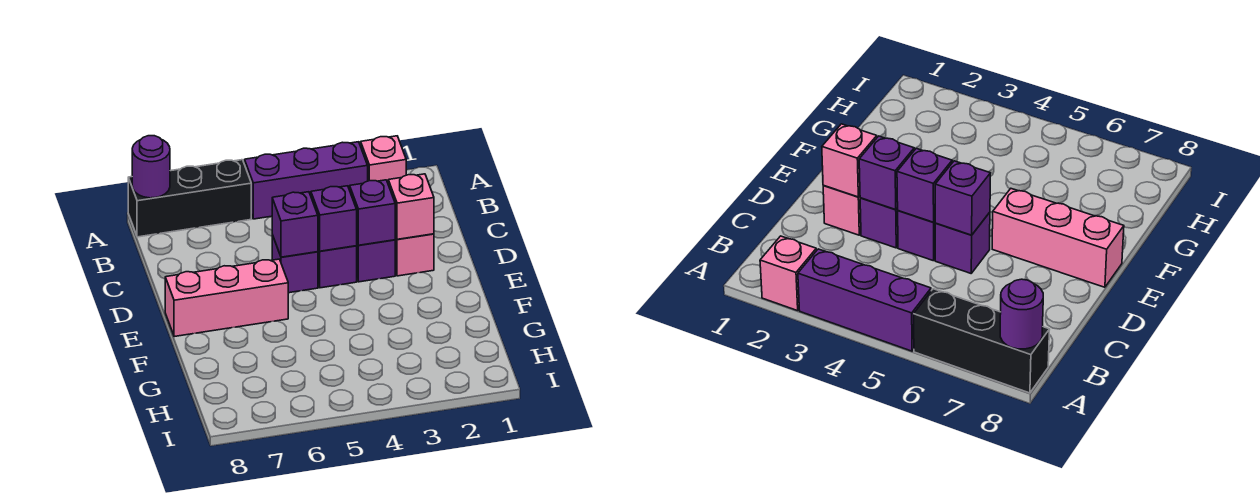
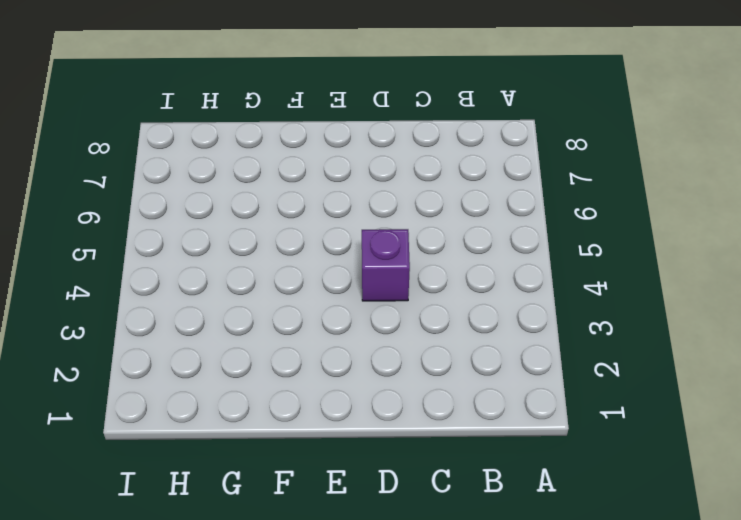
none -> pink brick A2 level 1
none -> purple brick A3:A5 level 1
none -> black brick A6:A8 level 1

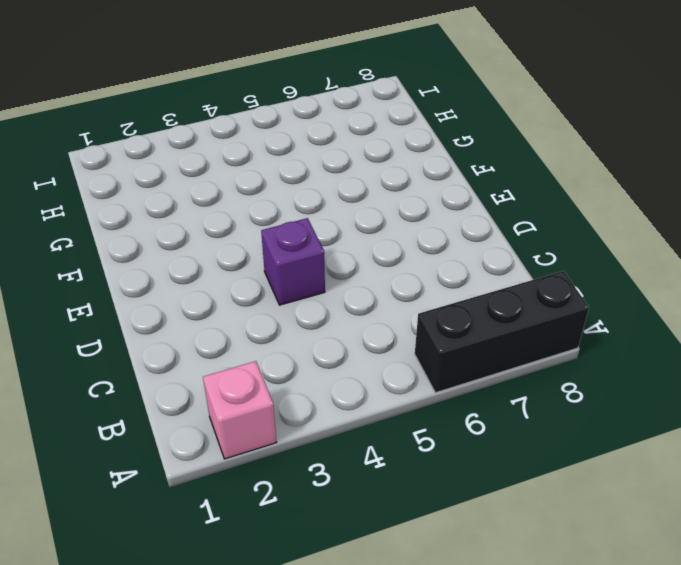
none -> purple brick A3:A5 level 1
none -> pink brick D2 level 1
none -> purple brick D3 level 1

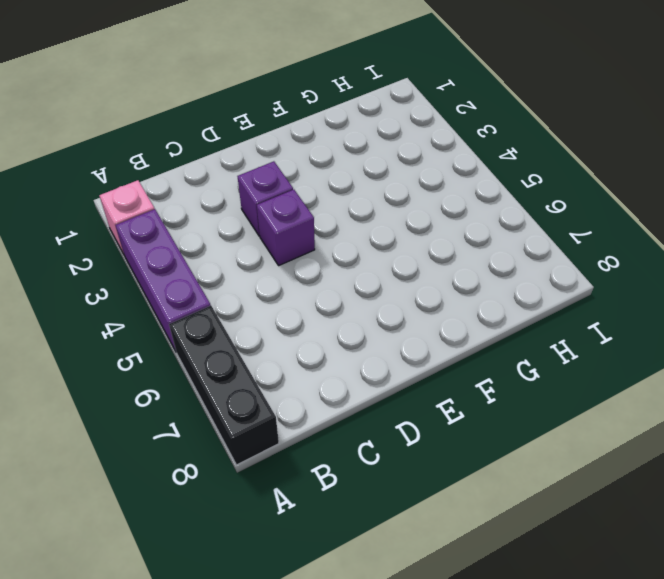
none -> pink brick D2 level 1
none -> purple brick D5 level 1
none -> pink brick E6:E8 level 1

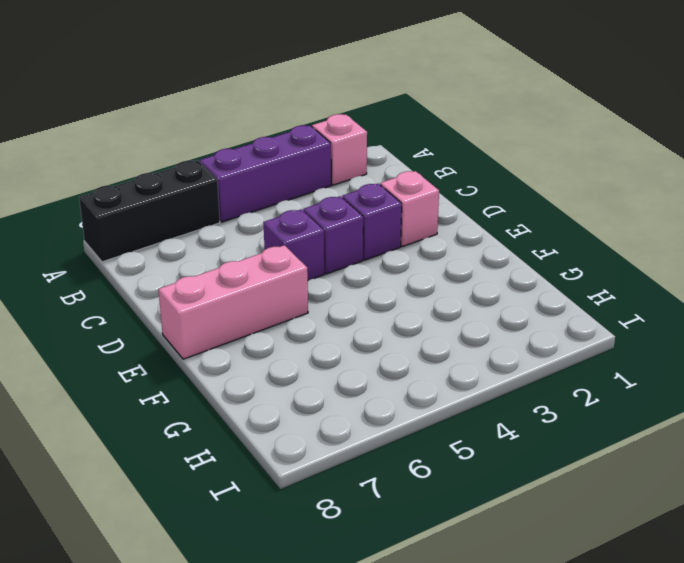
none -> purple round brick A8 level 2
none -> pink brick D2 level 2
none -> purple brick D3 level 2

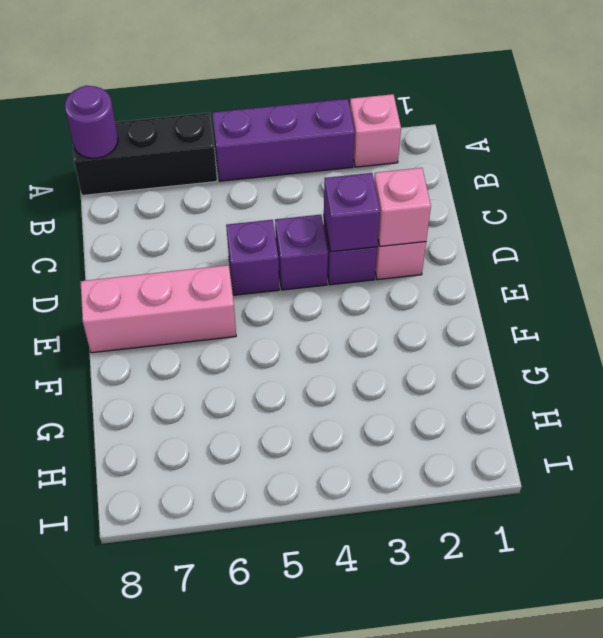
none -> purple brick D4 level 2
none -> purple brick D5 level 2

